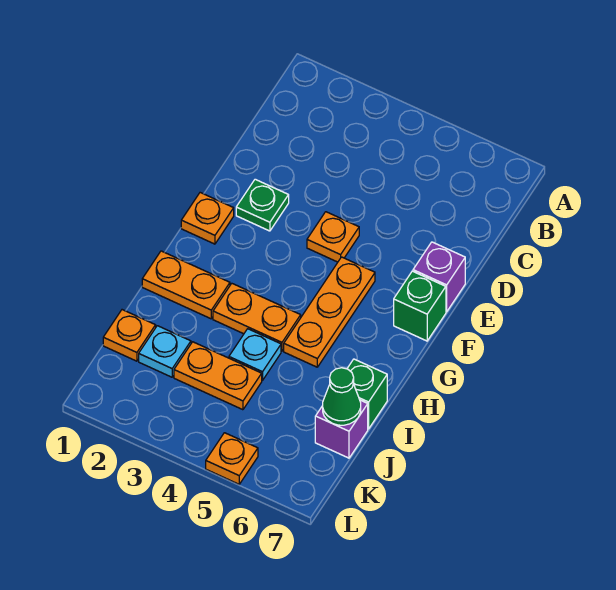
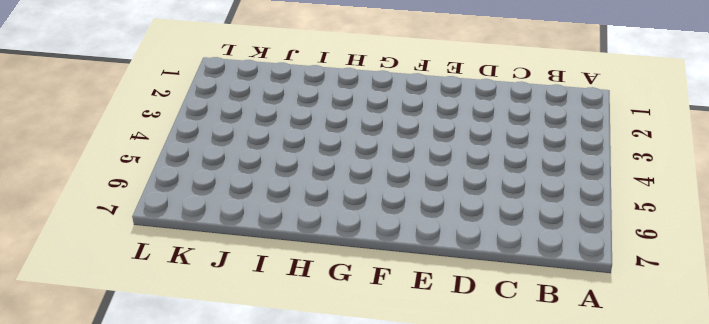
none -> green plate E2 level 1
none -> orange plate E4 level 1
none -> purple brick E7 level 1

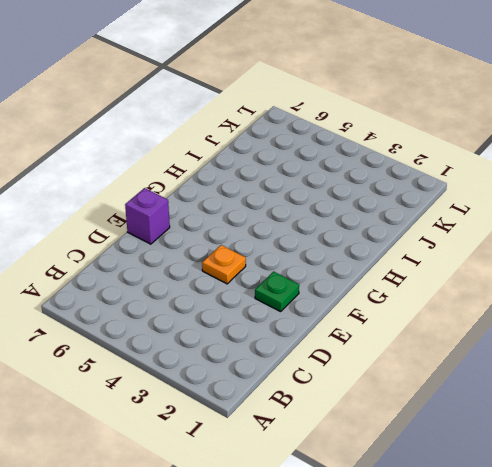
none -> orange plate F1 level 1
none -> orange plate F5:H5 level 1
none -> green brick F7 level 1

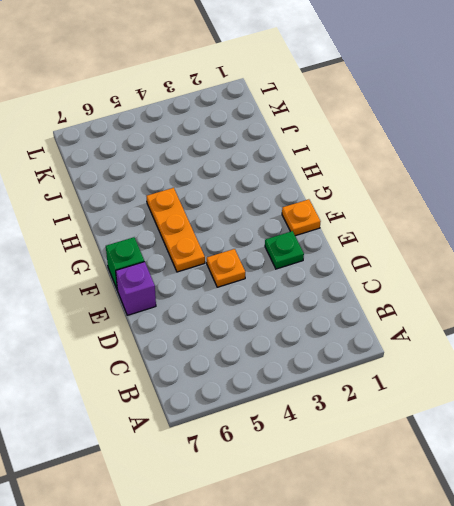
none -> orange plate H1:H2 level 1
none -> orange plate H3:H4 level 1
none -> cyan plate I4 level 1

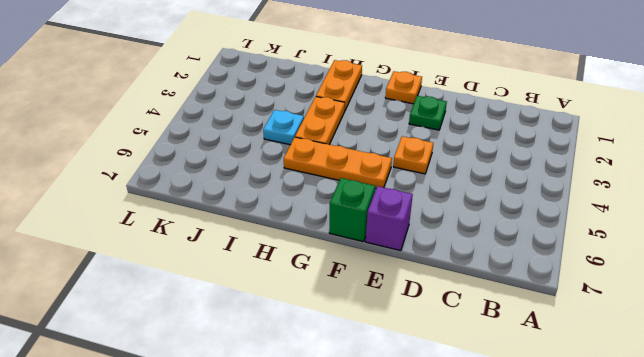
none -> green brick I7 level 1
none -> orange plate J1 level 1
none -> cyan plate J2 level 1

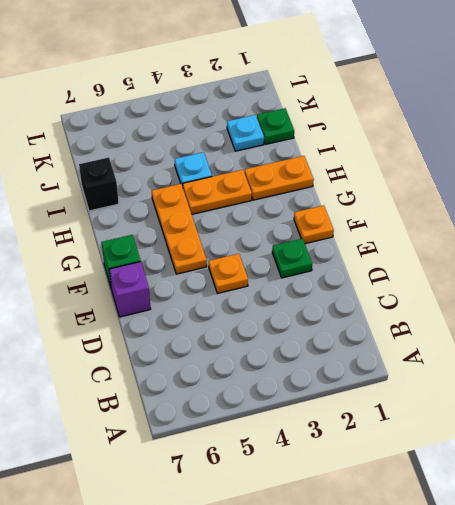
black brick I7 level 1 -> green brick I7 level 1
green plate J1 level 1 -> orange plate J1 level 1
none -> orange plate J3:J4 level 1
none -> purple brick J7 level 1
none -> orange plate L5 level 1

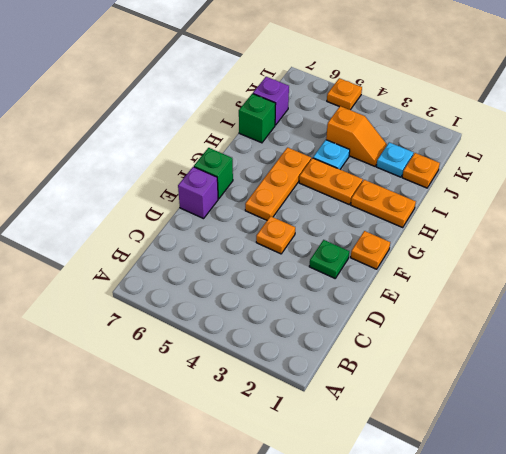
orange slope J3:J4 level 1 top 4 -> orange plate J3:J4 level 1
none -> green cone J7 level 2

